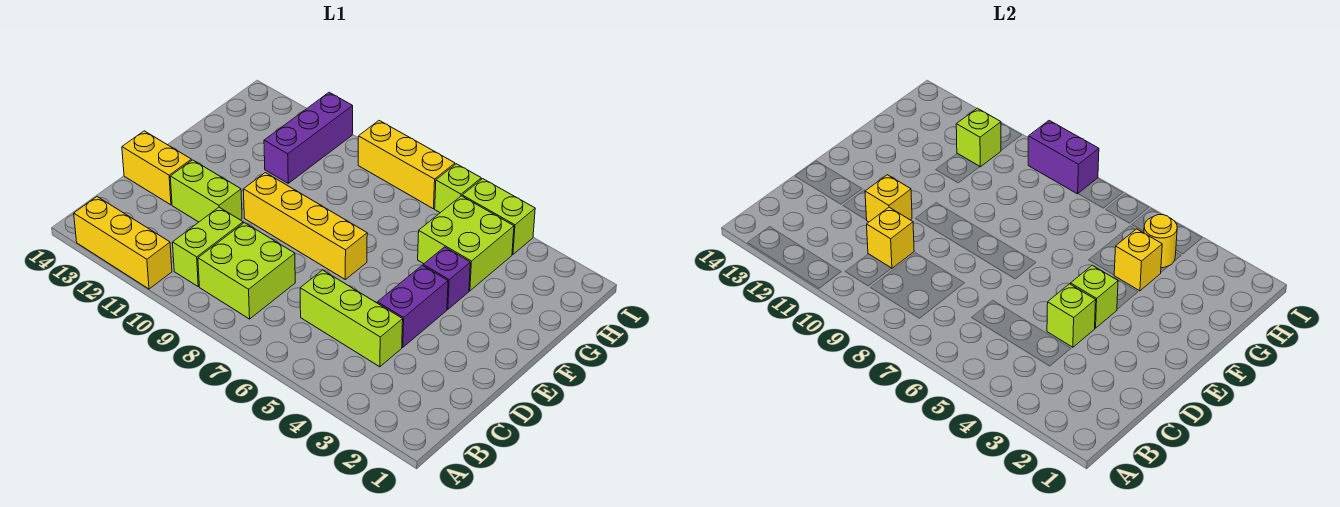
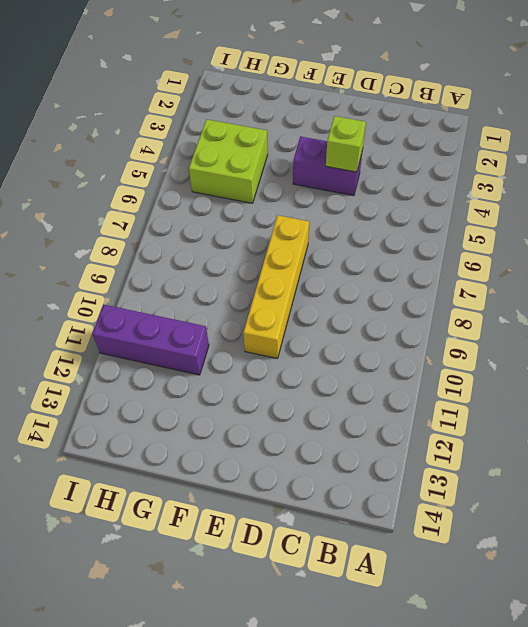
none -> yellow brick A11:A13 level 1
none -> lime brick B8:C9 level 1
none -> lime brick B10:C10 level 1

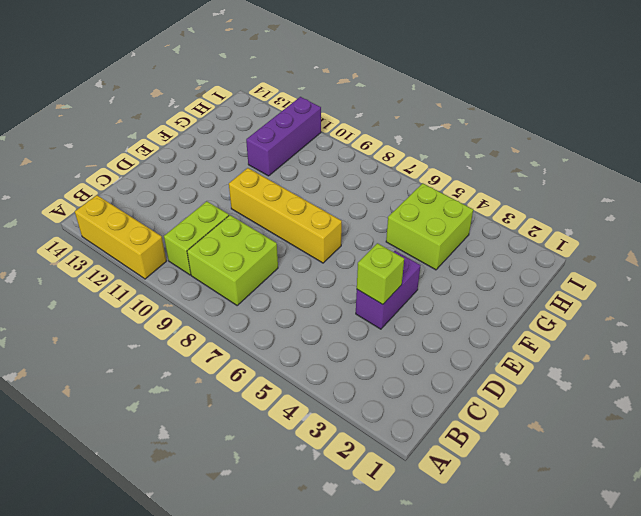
none -> lime brick C4:C6 level 1
none -> lime brick D11:D12 level 1
none -> yellow brick D13:D14 level 1

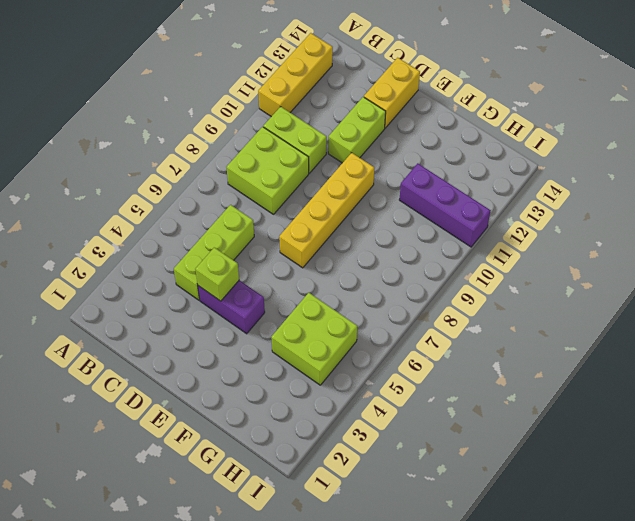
none -> purple brick F4 level 1
none -> lime brick I4:I5 level 1
none -> lime brick I6 level 1

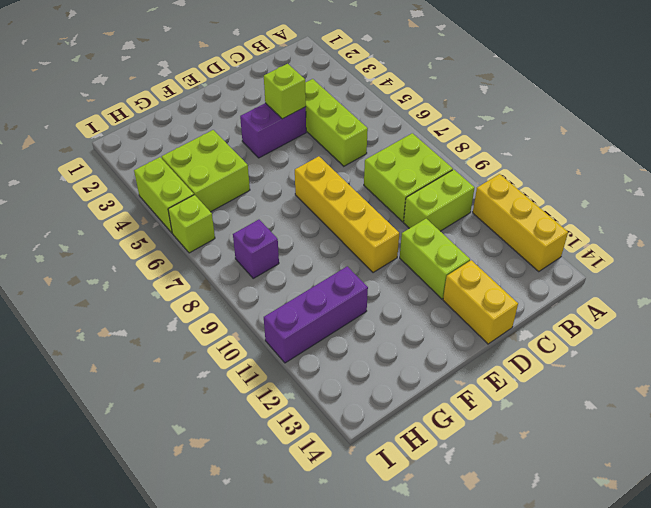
purple brick H8 level 1 -> purple brick F4 level 1
none -> yellow brick I7:I9 level 1
none -> yellow brick C10 level 2
none -> yellow brick D11 level 2

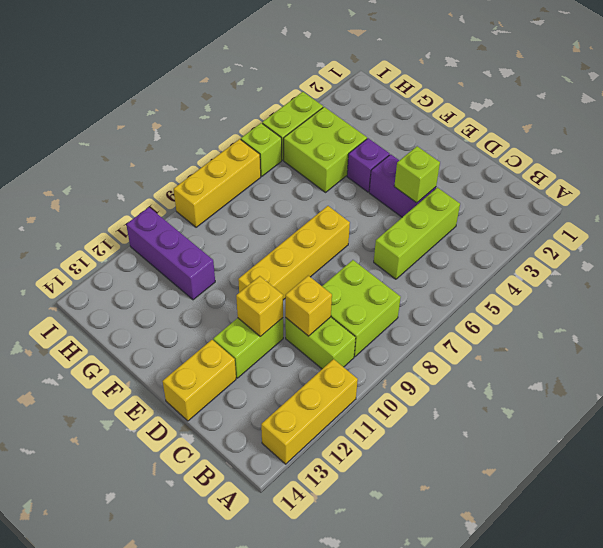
none -> lime brick E4 level 2
none -> yellow brick G4 level 2
none -> yellow round brick H4 level 2

